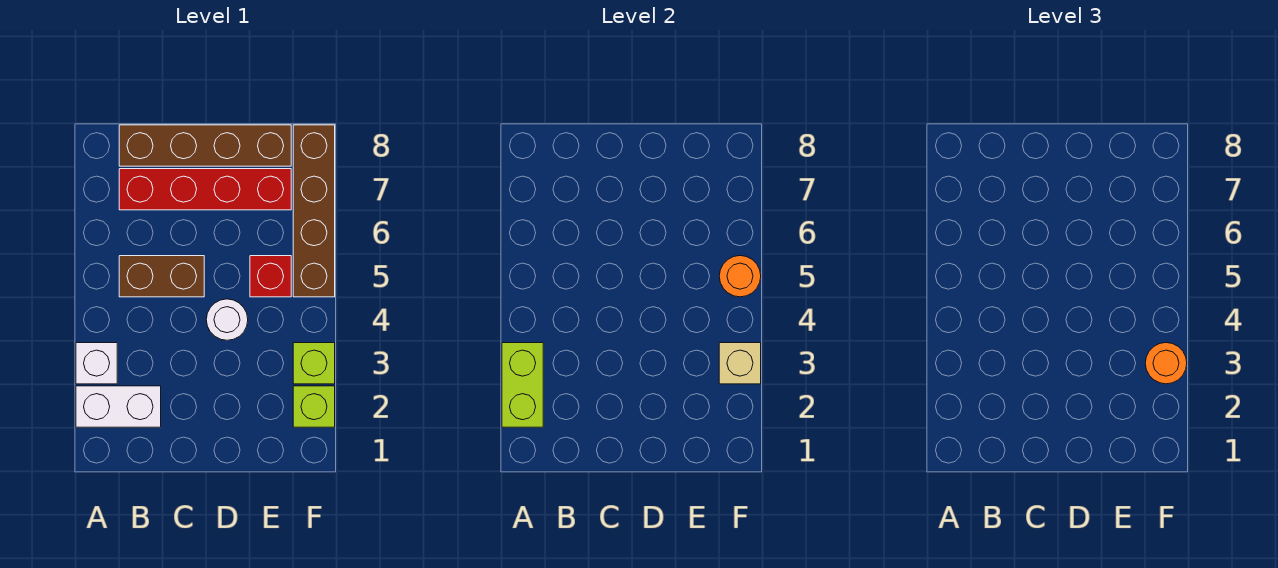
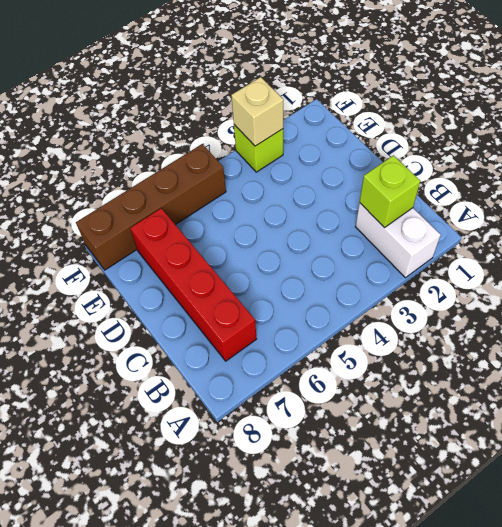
lime brick B2 level 2 -> lime brick F2 level 1
none -> white brick A3 level 1
none -> brown brick B5:C5 level 1
none -> brown brick B8:E8 level 1

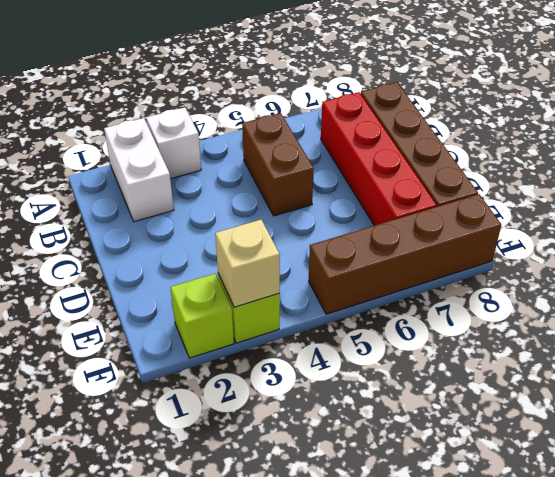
none -> white round brick D4 level 1
none -> red brick E5 level 1
none -> lime brick A2:A3 level 2

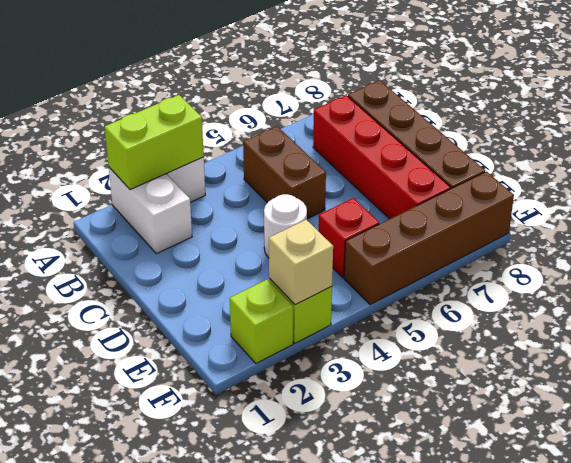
none -> orange round brick F5 level 2
none -> orange round brick F3 level 3

